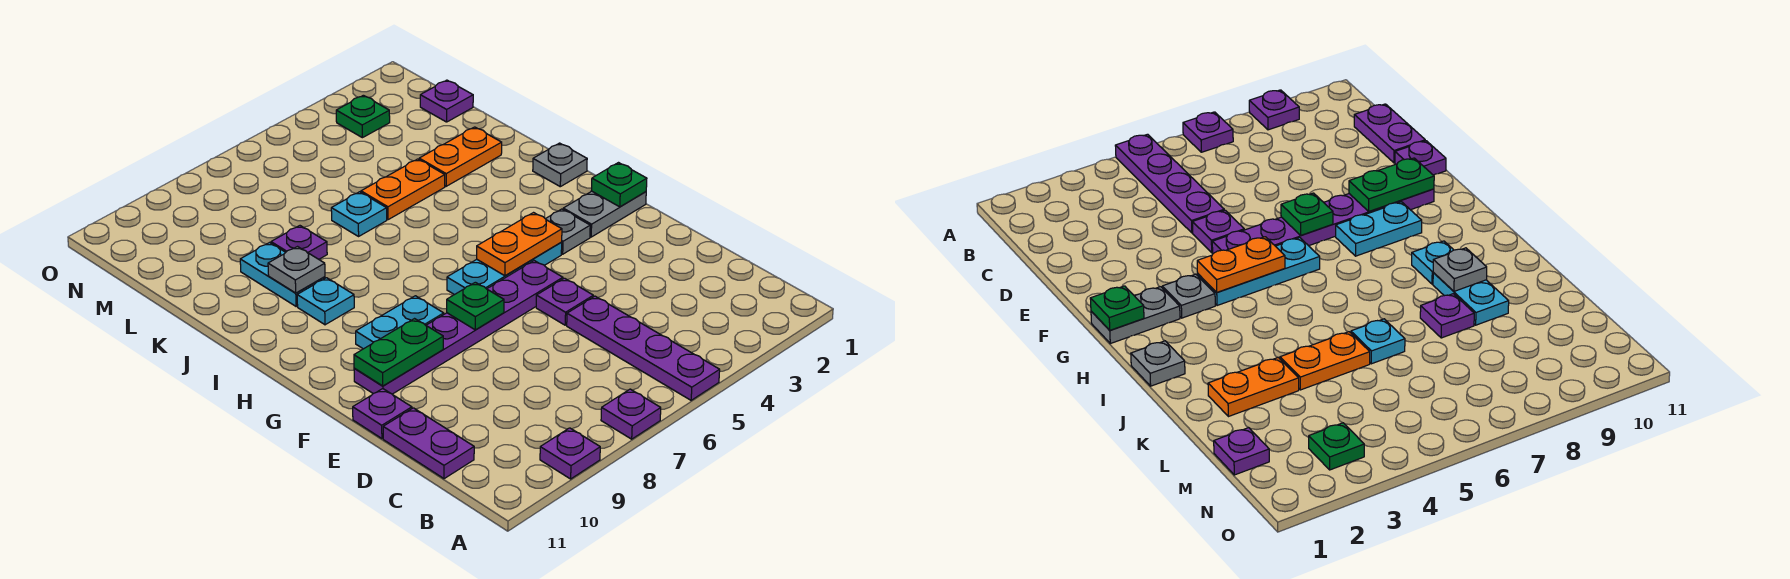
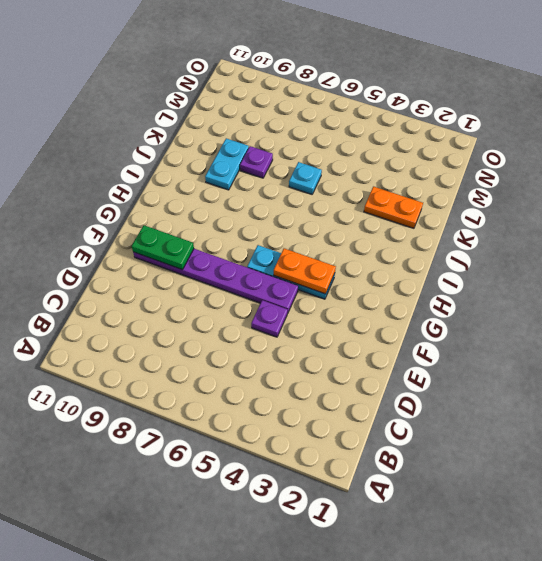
none -> purple plate A5:D5 level 1
none -> purple plate A7 level 1
none -> purple plate A9 level 1

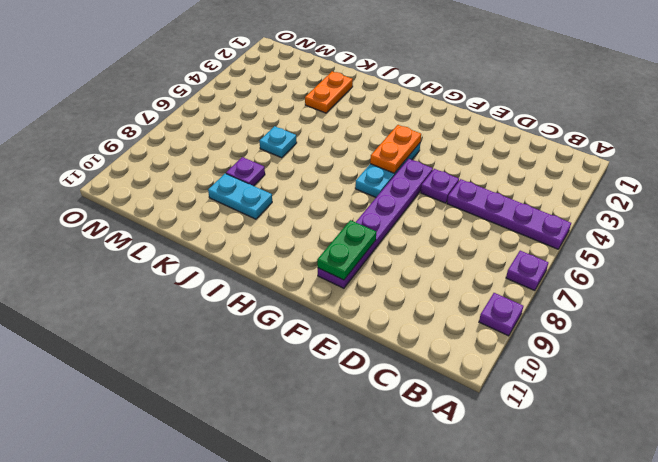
none -> purple plate C11:D11 level 1
none -> purple plate E11 level 1
none -> grey plate G1:G2 level 1

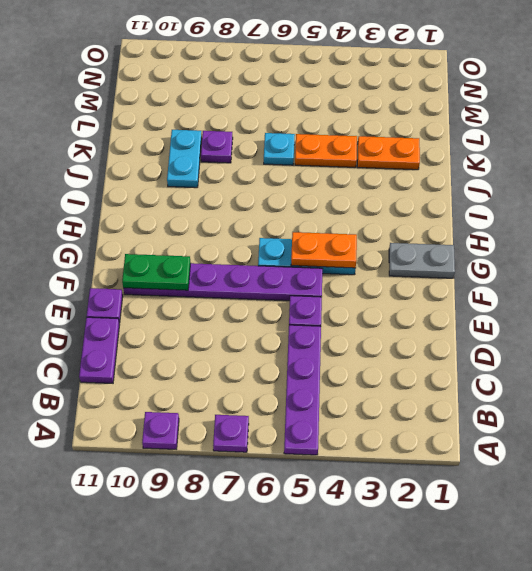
none -> grey plate G3 level 1
none -> cyan plate G8:G9 level 1
none -> grey plate I1 level 1

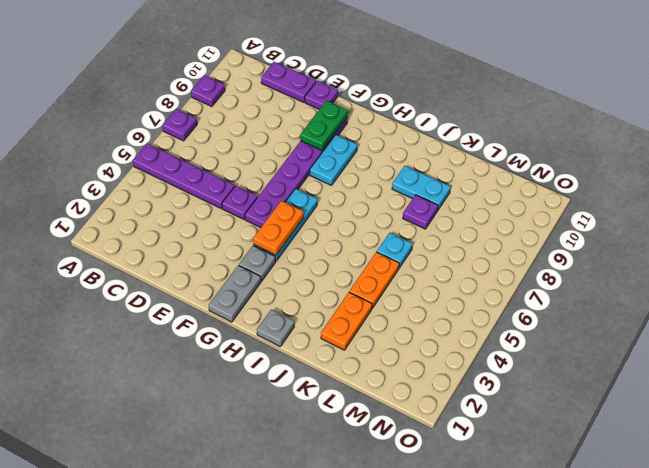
none -> cyan plate I9 level 1
none -> purple plate M1 level 1
none -> green plate N3 level 1

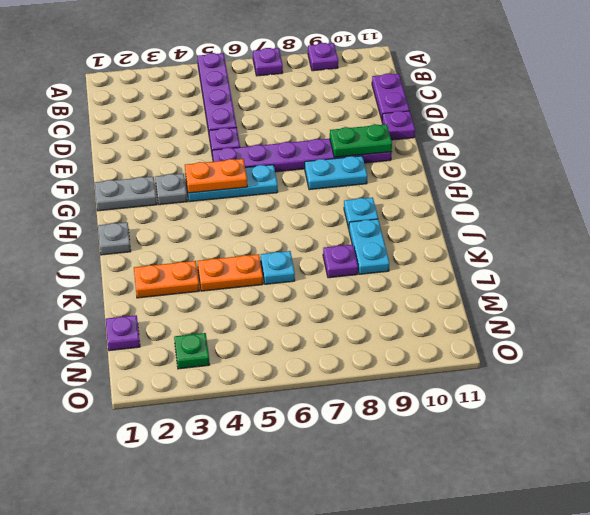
none -> green plate F7 level 2
none -> green plate G1 level 2
none -> grey plate J9 level 2

